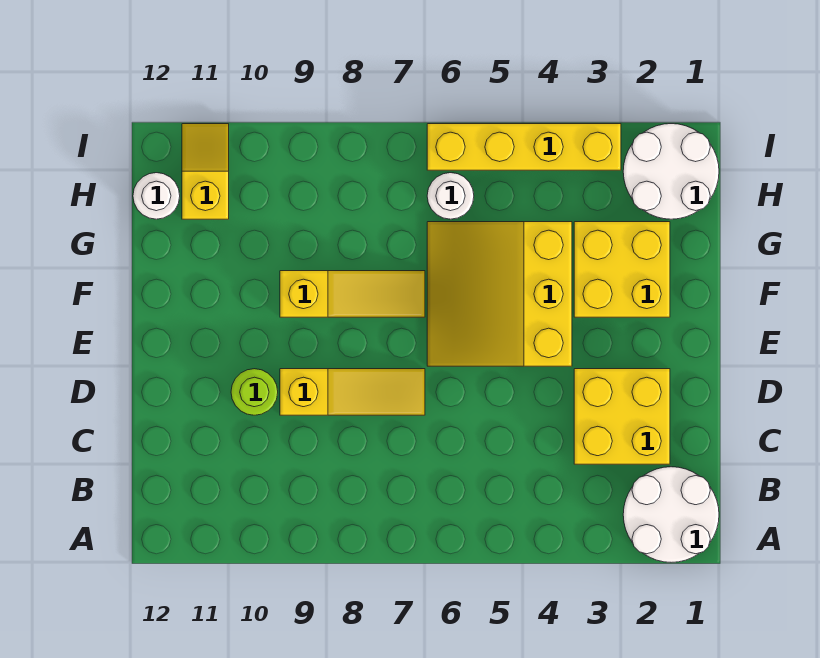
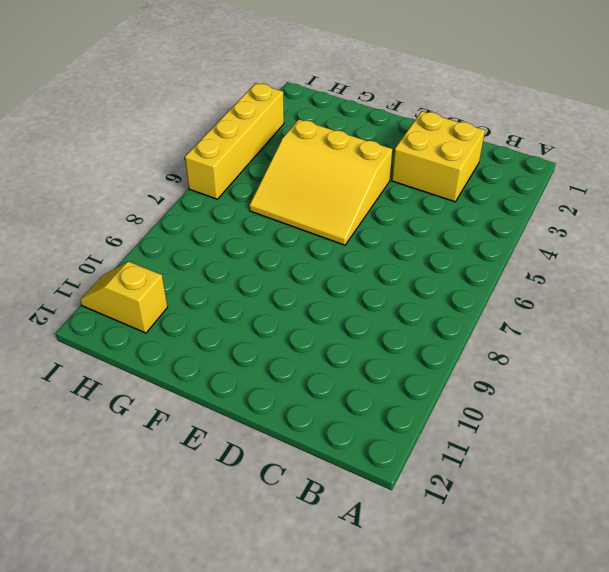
none -> white round brick A1:B2 level 1
none -> yellow slope D7:D9 level 1 top 9
none -> lime round brick D10 level 1

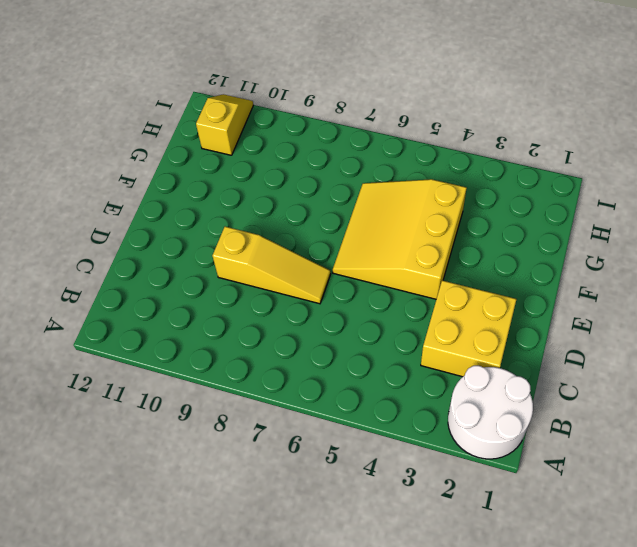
none -> lime round brick D10 level 1
none -> yellow brick F2:G3 level 1
none -> yellow slope F7:F9 level 1 top 9

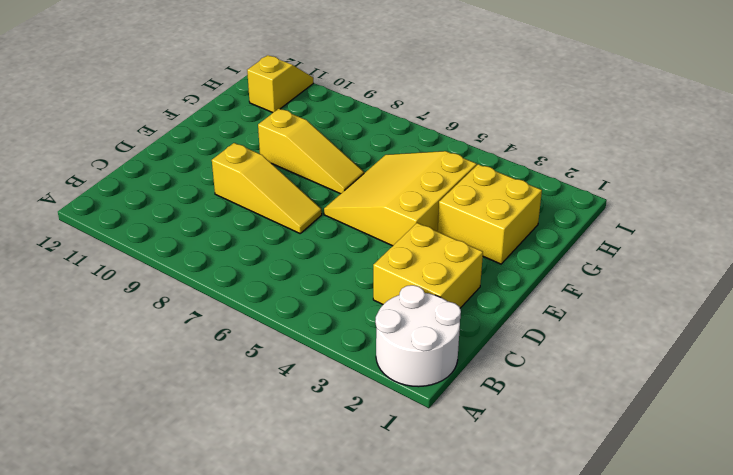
none -> lime round brick D10 level 1
none -> white round brick H1:I2 level 1
none -> white round brick H6 level 1

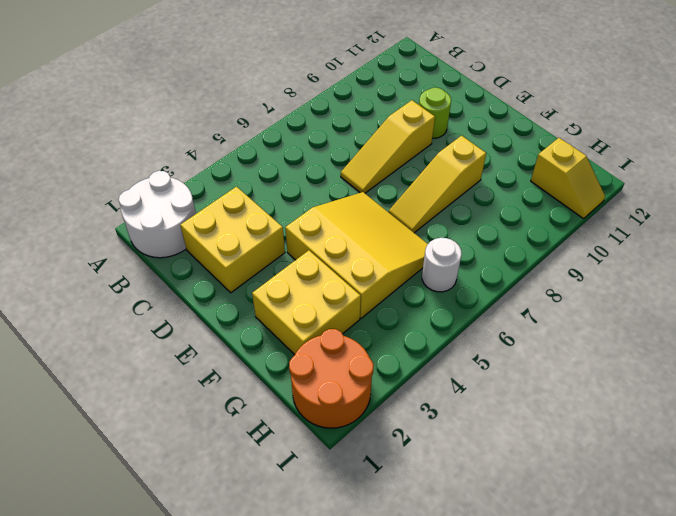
orange round brick H1:I2 level 1 -> white round brick H1:I2 level 1
none -> white round brick H12 level 1
none -> yellow brick I3:I6 level 1

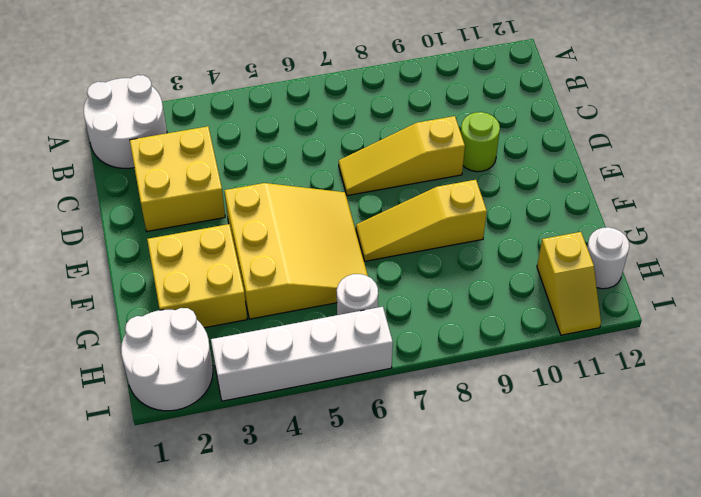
white brick I3:I6 level 1 -> yellow brick I3:I6 level 1

